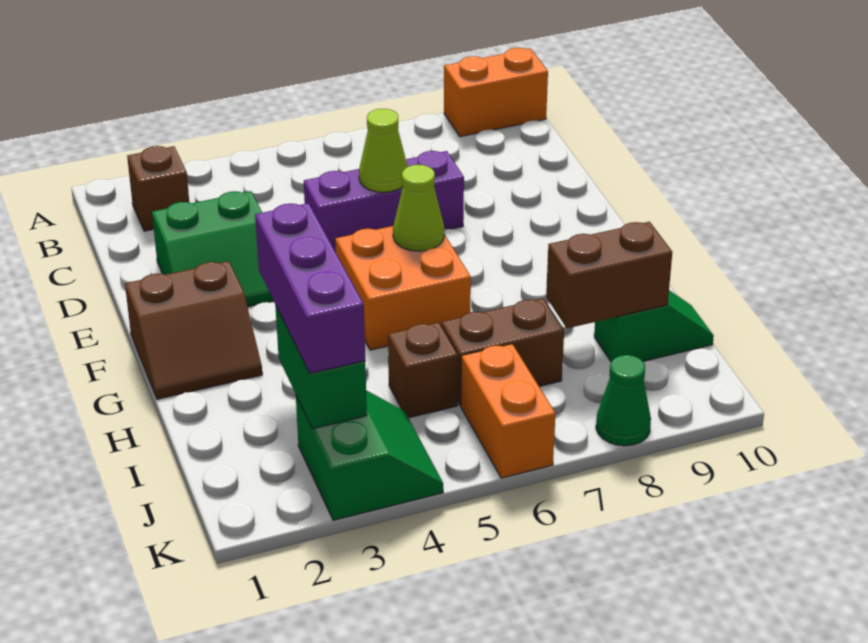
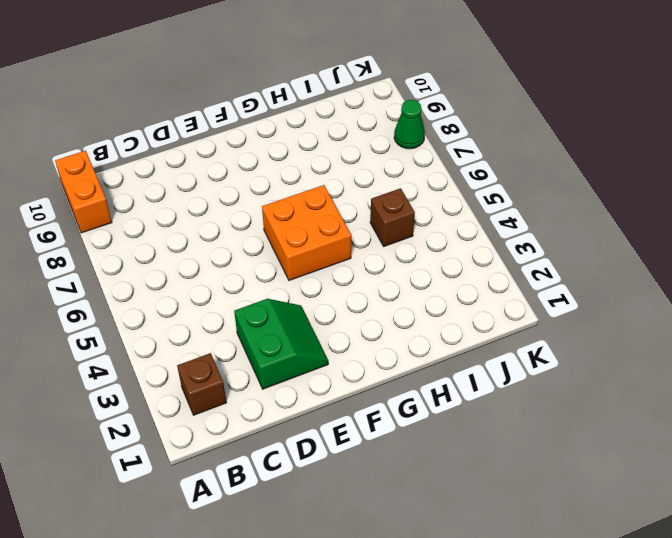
none -> purple brick D5:D7 level 1
none -> brown slope F1:G2 level 1 top F
none -> brown brick I6:I7 level 1

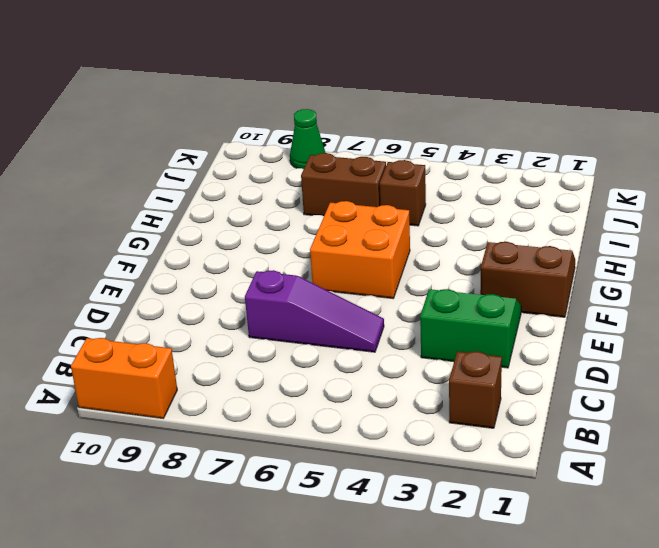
purple slope D5:D7 level 1 top 7 -> purple brick D5:D7 level 1
none -> green slope I9:I10 level 1 top 9
none -> green slope J3:K4 level 1 top 3
none -> orange brick J6:K6 level 1

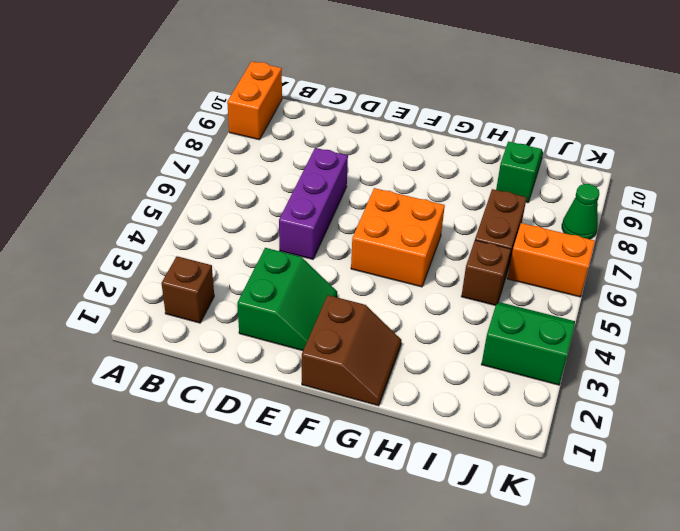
none -> lime cone D6 level 2
none -> lime cone F6 level 2
none -> green brick I3:J3 level 2

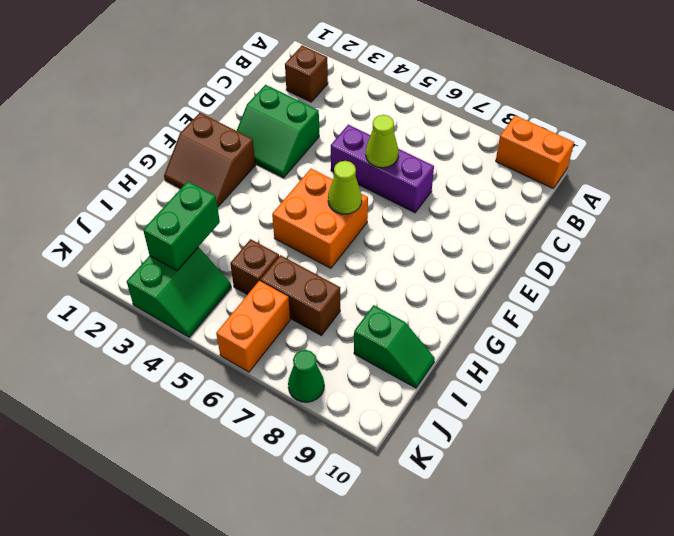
none -> brown brick I8:I9 level 2
none -> purple brick H3:J3 level 3

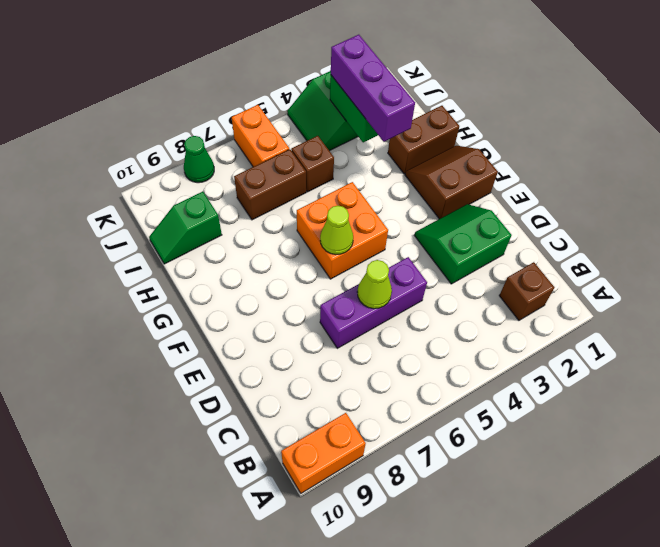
brown brick H1:H2 level 1 -> brown brick I8:I9 level 2

